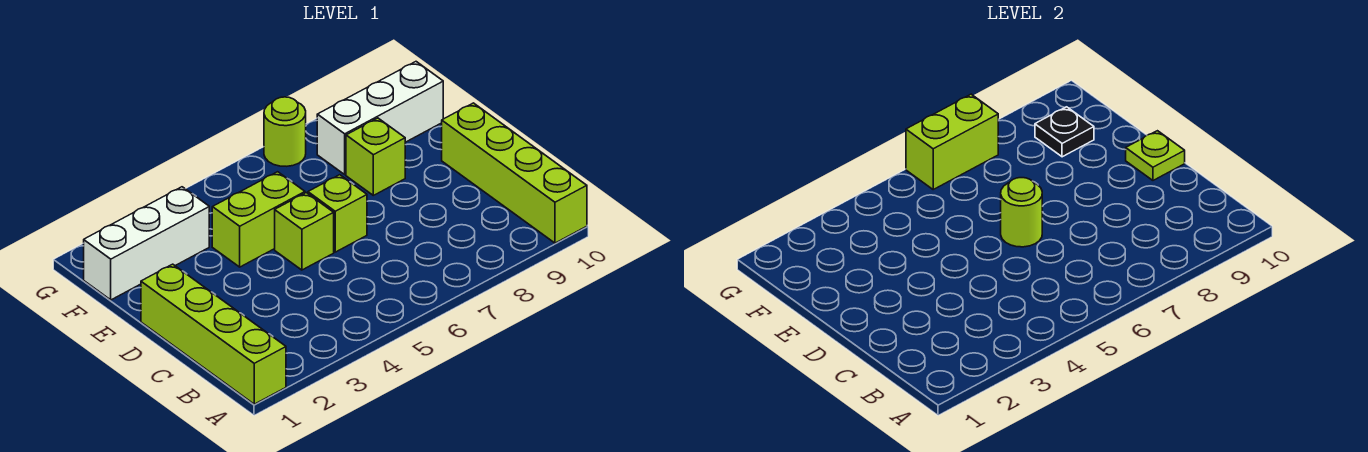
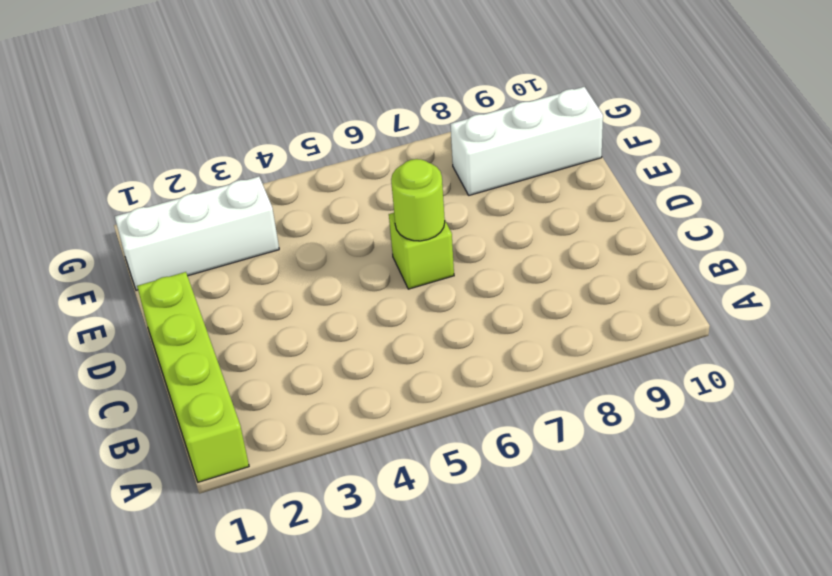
none -> lime brick A10:D10 level 1
none -> lime brick D5 level 1
none -> lime brick E4:E5 level 1

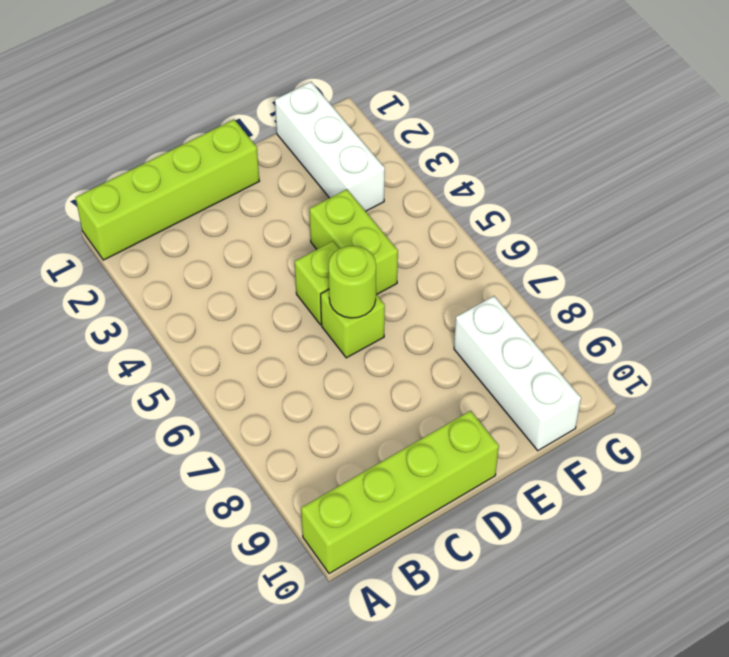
none -> lime brick E8 level 1
none -> lime round brick G7 level 1
none -> lime plate D10 level 2

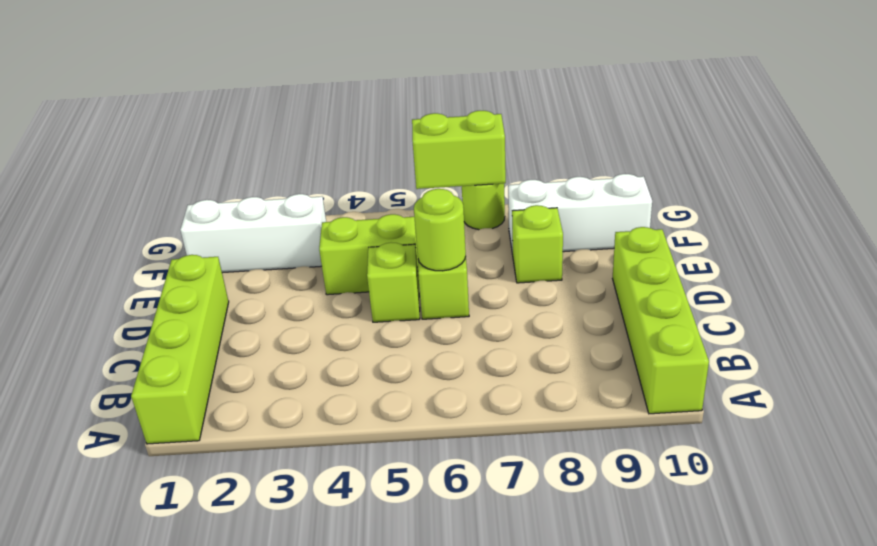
none -> lime plate D10 level 2
none -> black plate F9 level 2

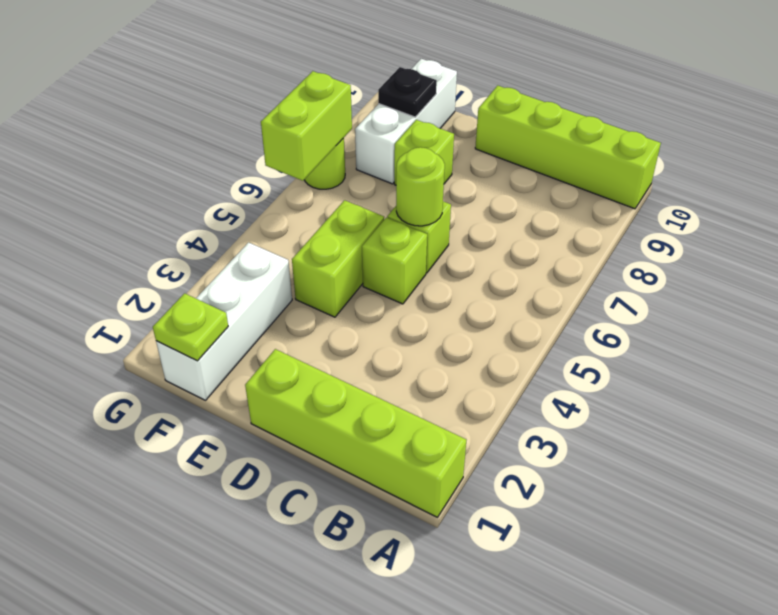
lime plate F1 level 2 -> lime plate D10 level 2

